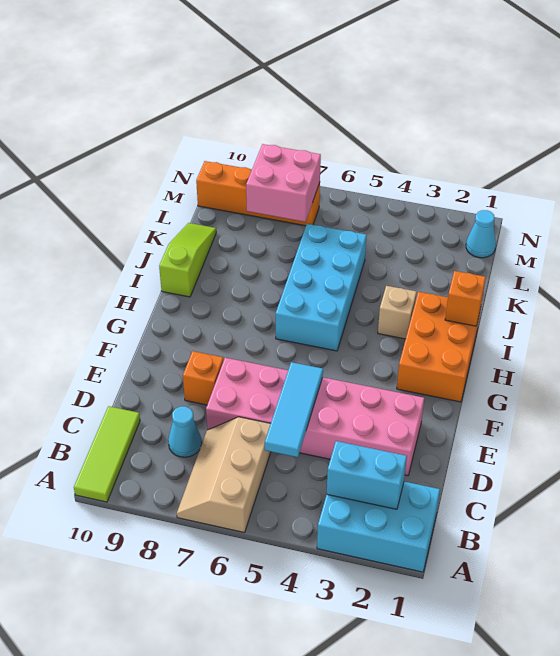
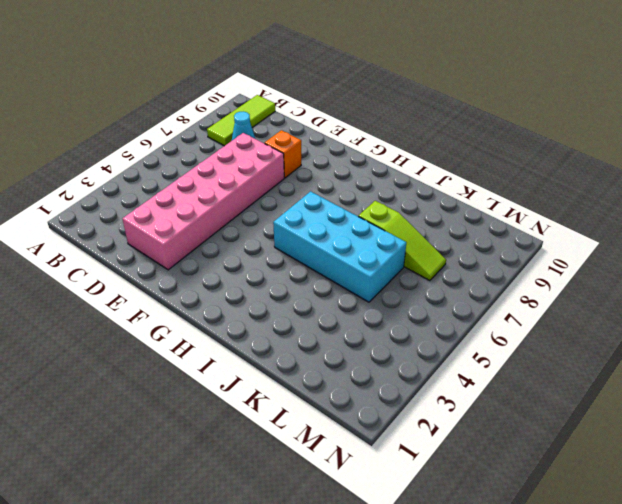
lime tile B8:B10 level 1 -> lime tile A10:C10 level 1
lime slope J7:L7 level 1 top J -> lime slope I10:K10 level 1 top I
none -> cyan brick A1:B3 level 1
none -> tan slope A6:C7 level 1 top 6
none -> orange brick G1:I2 level 1

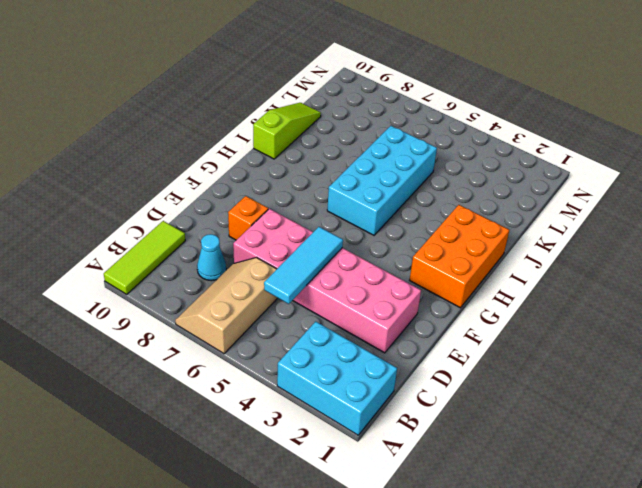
none -> tan brick I3 level 1
none -> cyan cone M1 level 1
none -> orange brick M7:M10 level 1

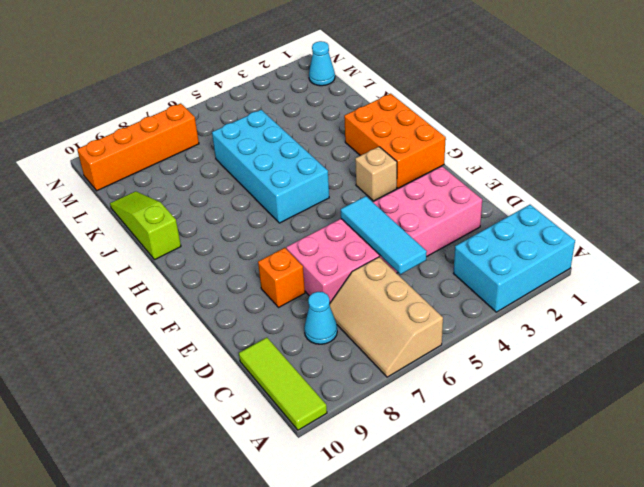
tan brick G3 level 1 -> tan brick I3 level 1
none -> cyan brick B2:B3 level 2
none -> orange brick I1 level 2
none -> pink brick L7:M8 level 2

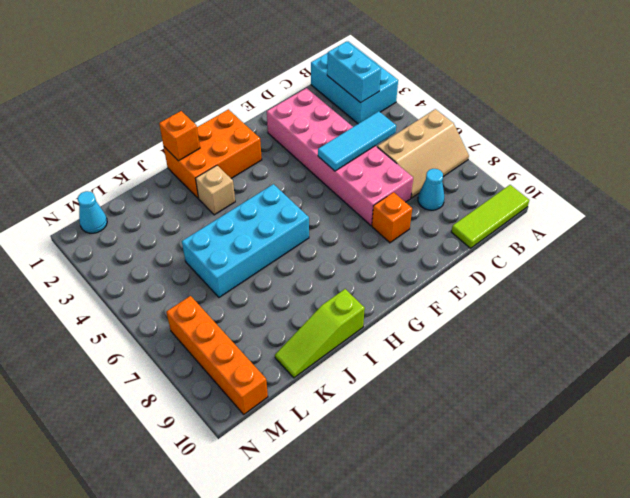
none -> pink brick L7:M8 level 2

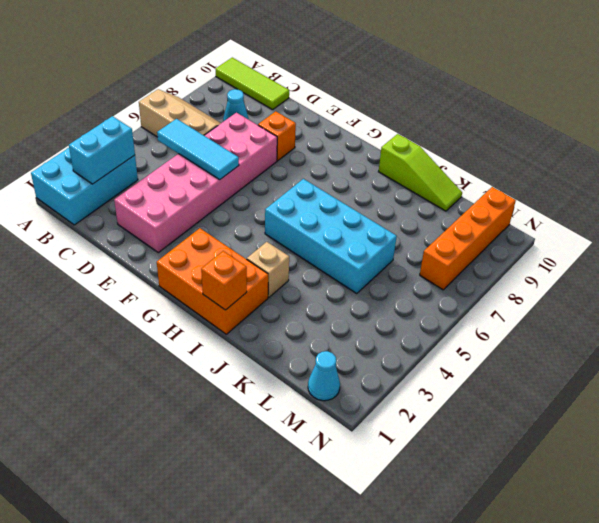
none -> pink brick L7:M8 level 2

